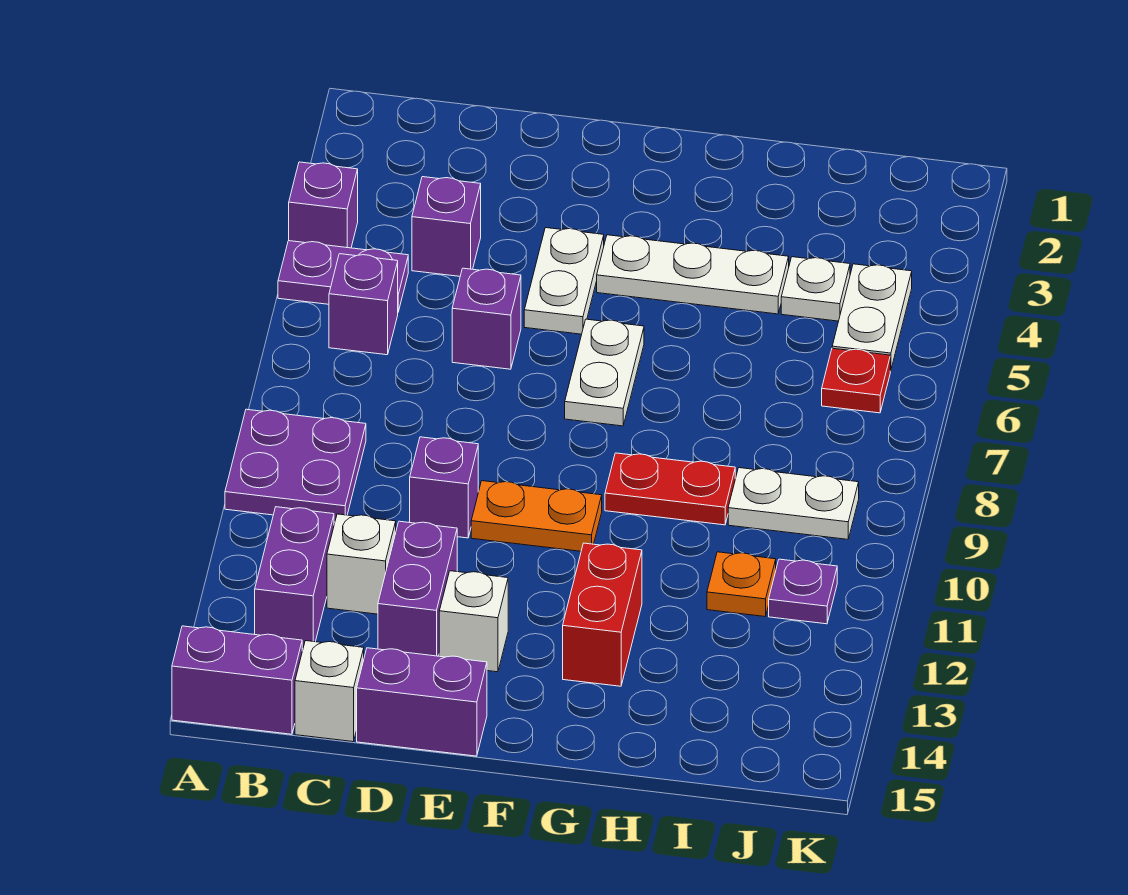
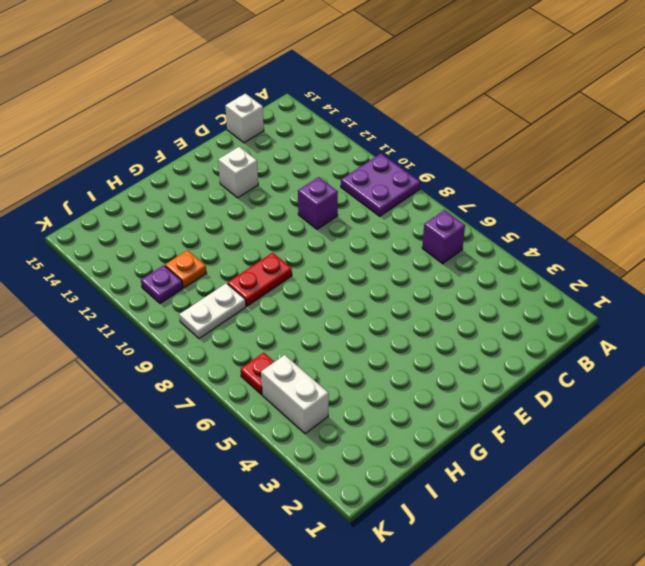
white brick J4:J5 level 1 -> white plate J4:J5 level 1
none -> purple brick A4 level 1
none -> purple plate A5:B5 level 1
none -> purple brick A15:B15 level 1

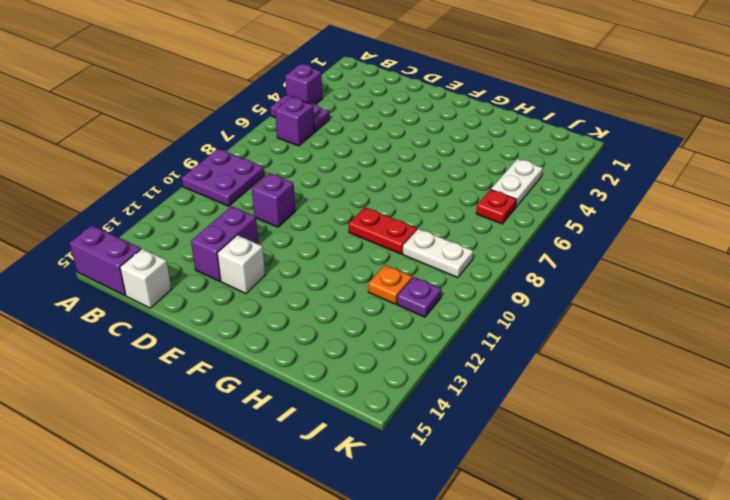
none -> purple brick B12:B13 level 1
none -> purple brick C4 level 1
none -> white brick C12 level 1

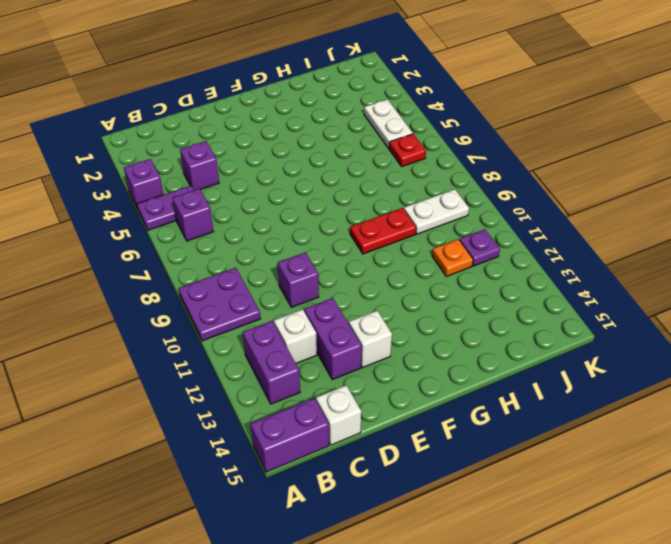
none -> purple brick D6 level 1
none -> purple brick D15:E15 level 1
none -> white plate E4:E5 level 1

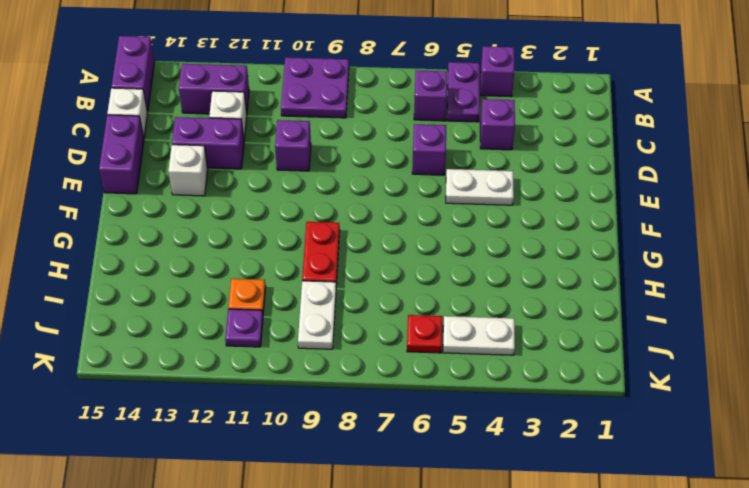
none -> orange plate E10:F10 level 1
none -> white plate F4:H4 level 1
none -> white plate F6:F7 level 1

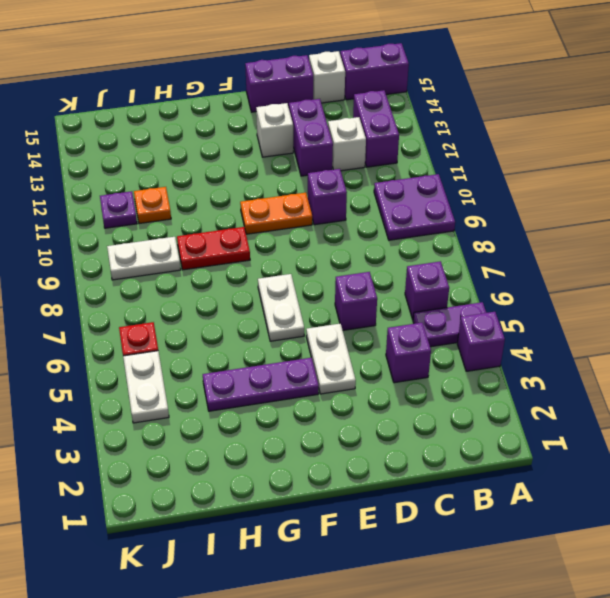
purple plate F4:H4 level 1 -> white plate F4:H4 level 1
none -> red brick G12:G13 level 1
none -> white plate I4 level 1

